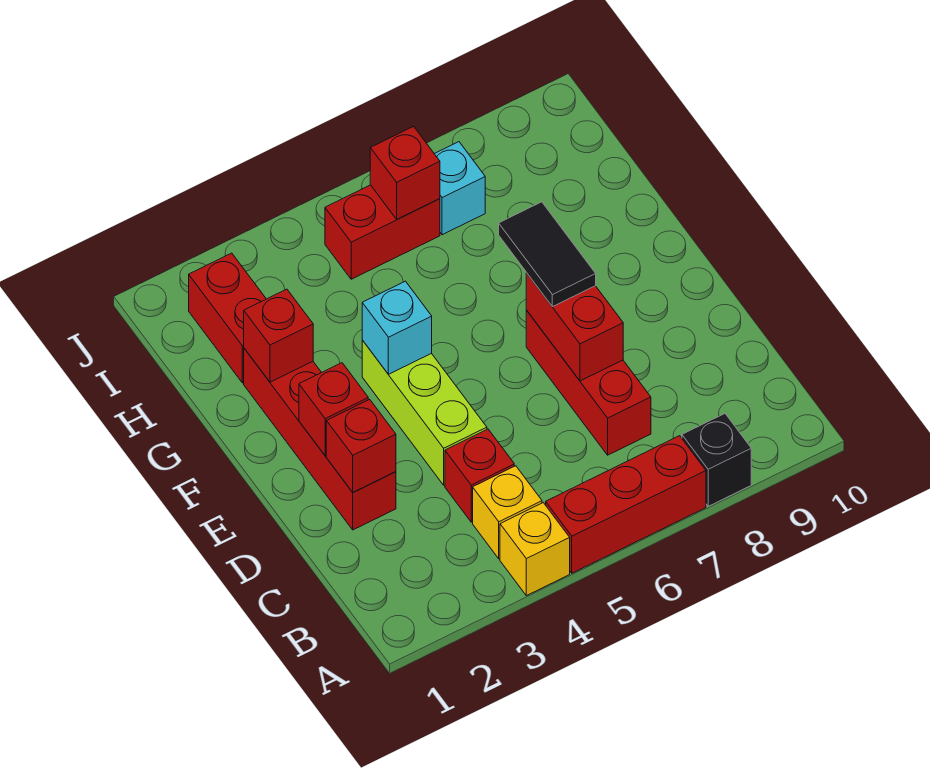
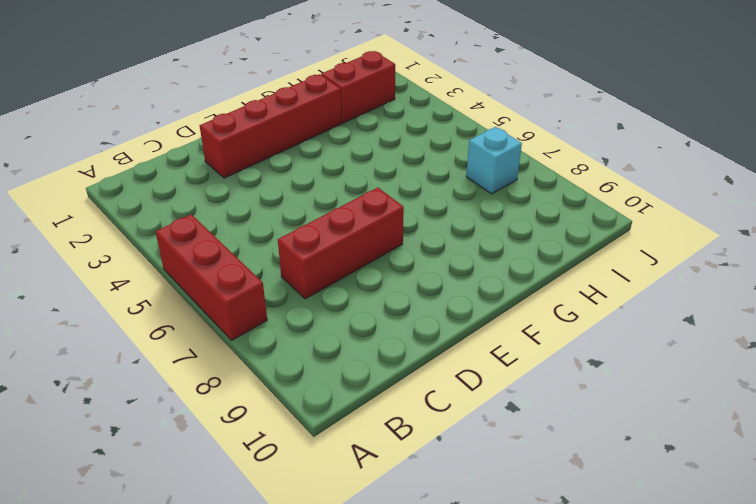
none -> yellow brick A4 level 1
none -> black brick A8 level 1
none -> yellow brick B4 level 1

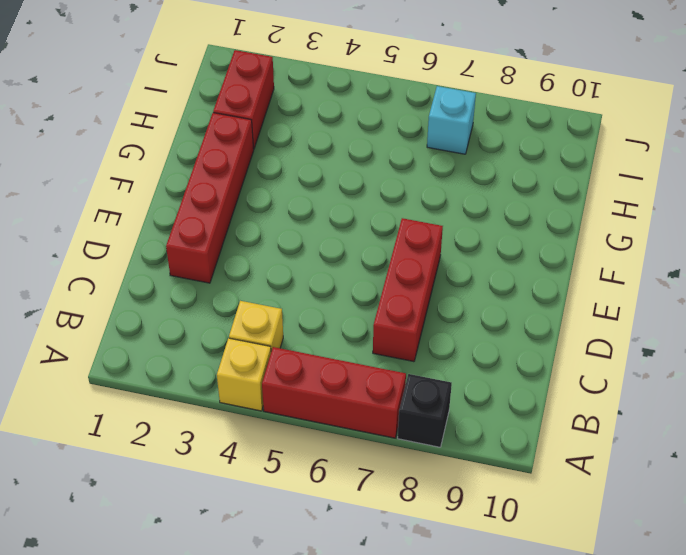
none -> red brick C4 level 1
none -> lime brick D4:F4 level 1
none -> red brick I5:I6 level 1

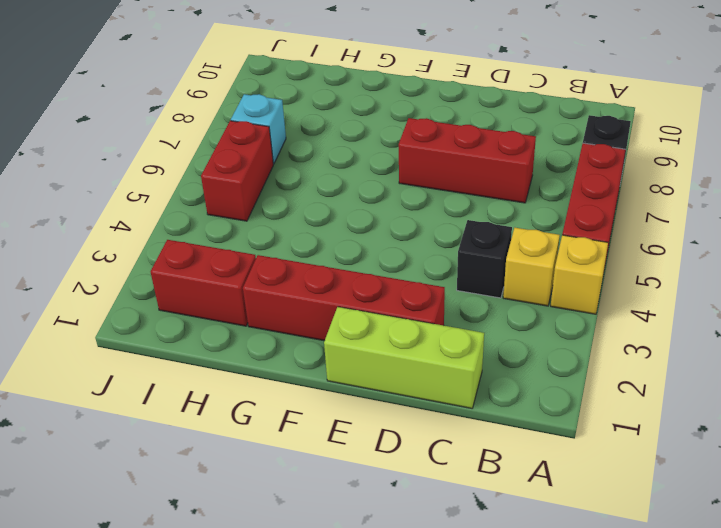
lime brick C1:E1 level 1 -> lime brick D4:F4 level 1
black brick C4 level 1 -> red brick C4 level 1
none -> red brick D2 level 2
none -> red brick D7:E7 level 2
none -> red brick E2 level 2

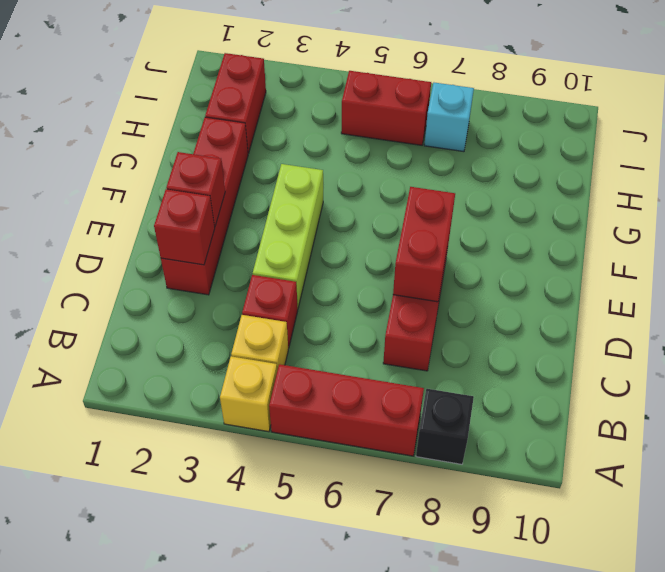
none -> cyan brick F4 level 2
none -> red brick G2 level 2
none -> red brick I6 level 2

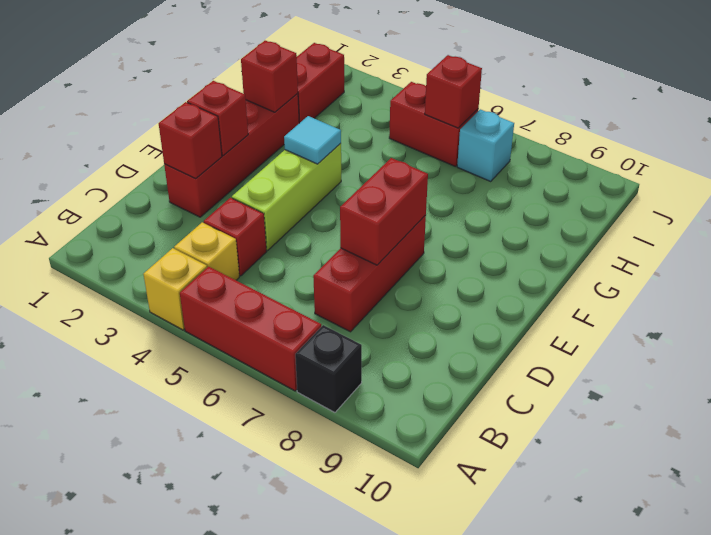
cyan tile F4 level 2 -> cyan brick F4 level 2
none -> black tile E7:F7 level 3

